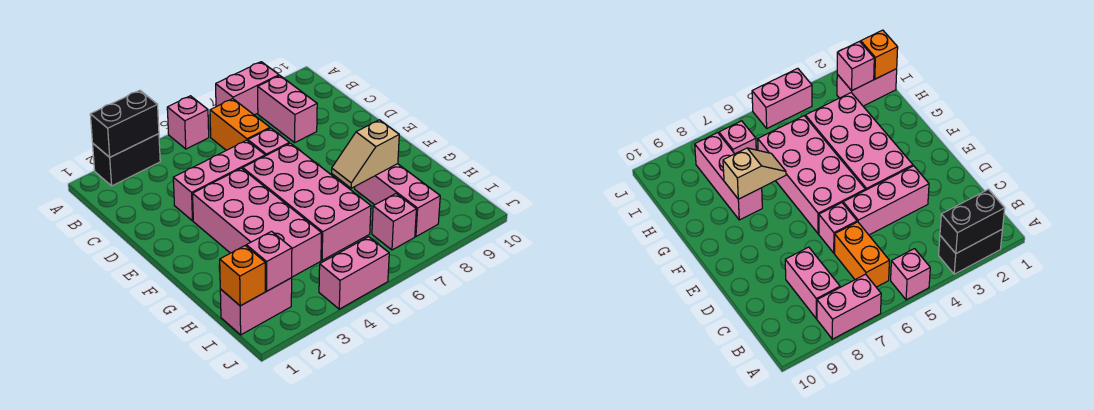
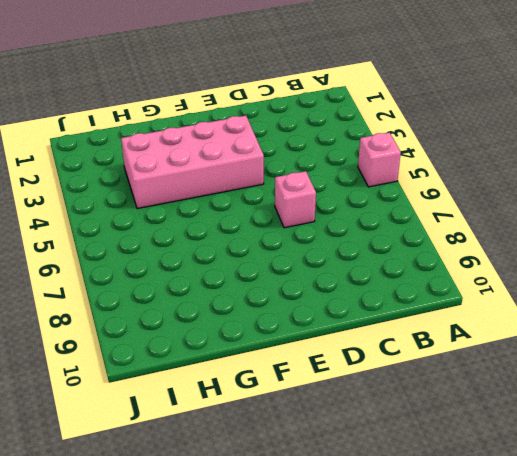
none -> black brick A2:A3 level 1
none -> pink brick A7:A8 level 1
none -> orange brick B6:C6 level 1

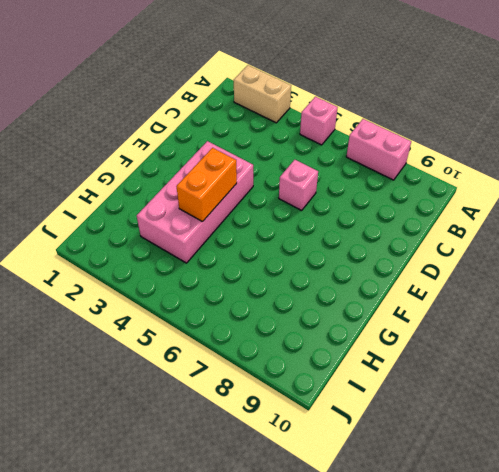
tan brick A2:A3 level 1 -> black brick A2:A3 level 1
orange brick F4:G4 level 2 -> orange brick B6:C6 level 1
none -> pink brick B8:C8 level 1
none -> pink brick D3:D5 level 1
none -> pink brick E5:H6 level 1

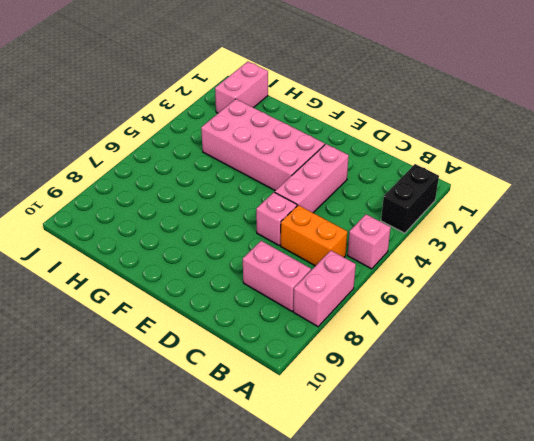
none -> pink brick E5:H6 level 1
none -> pink brick G8:I8 level 1
none -> pink brick I7 level 1

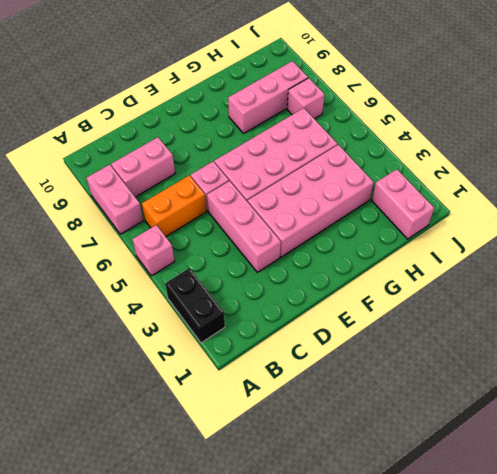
none -> pink brick J4:J5 level 1
none -> black brick A2:A3 level 2
none -> tan slope G7:G8 level 2 top 8

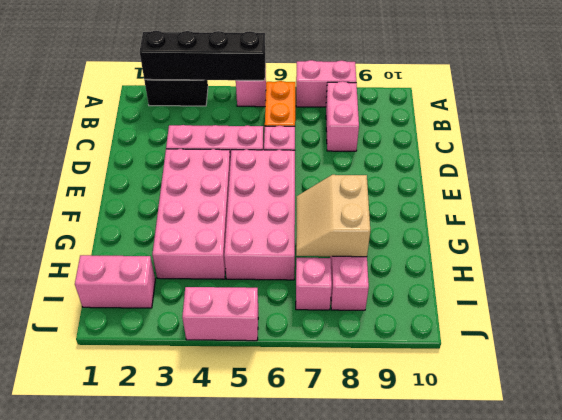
black brick A2:A5 level 2 -> black brick A2:A3 level 2
tan slope G7:H8 level 2 top 8 -> tan slope G7:G8 level 2 top 8
none -> orange brick I1 level 2
none -> pink brick I2 level 2

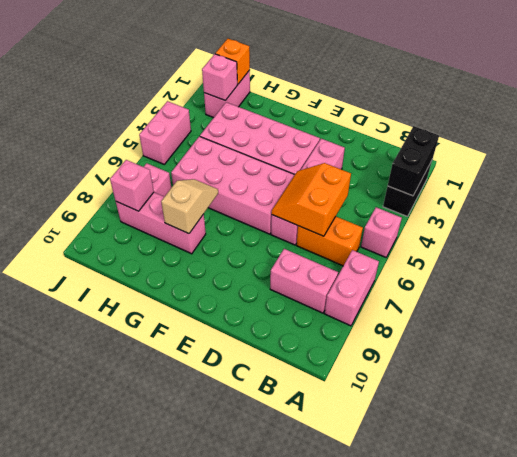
orange slope C5:D6 level 2 top C -> none
pink brick I8 level 2 -> none

